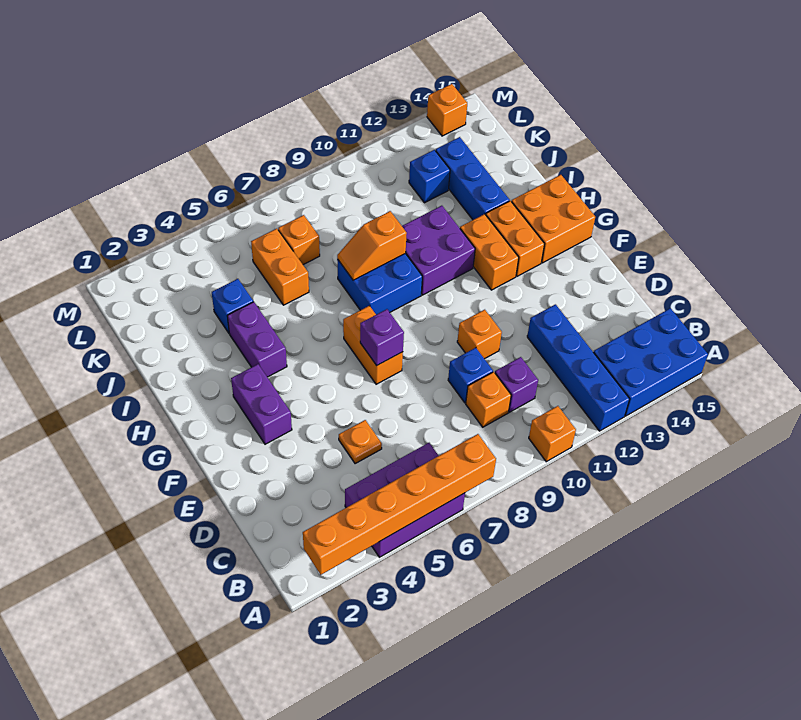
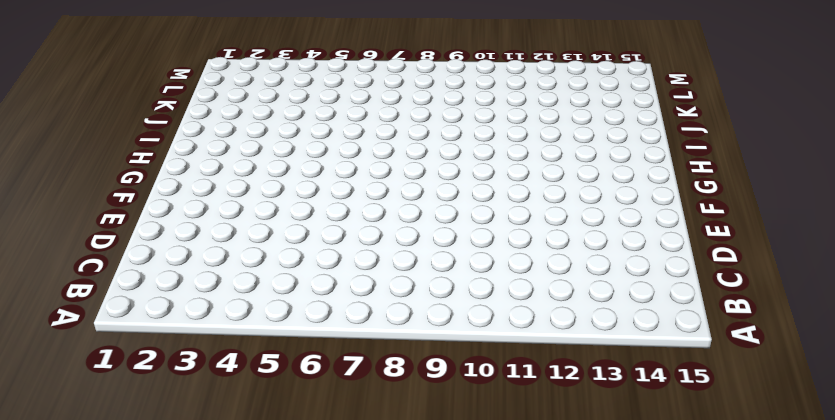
none -> purple brick A4:B6 level 1
none -> orange brick A10 level 1
none -> blue brick A12:D12 level 1

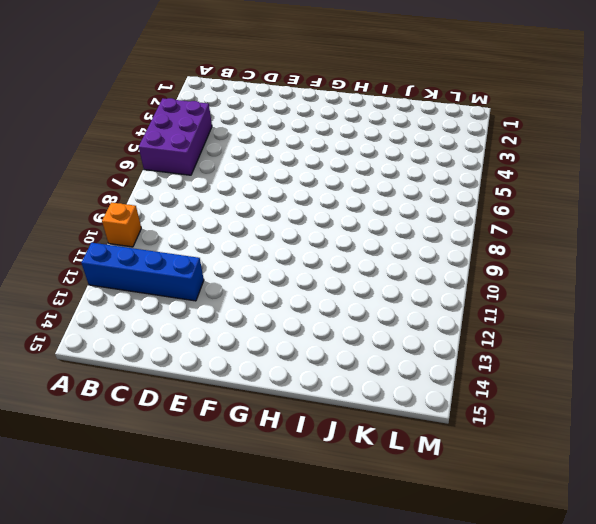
none -> blue brick A13:B15 level 1
none -> orange brick C9 level 1
none -> purple brick C10 level 1

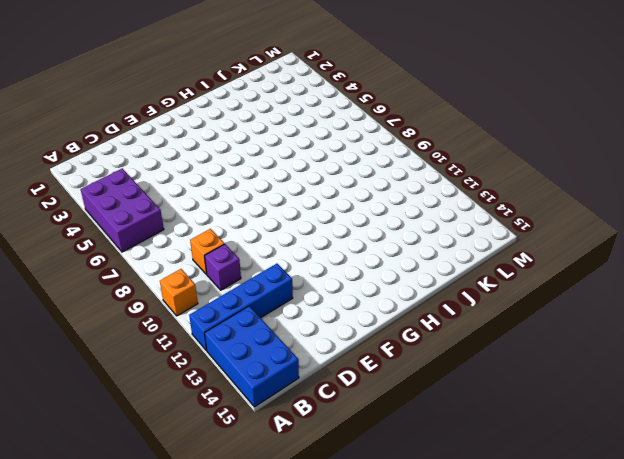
none -> orange plate D5 level 1
none -> blue brick D9 level 1
none -> orange brick E10 level 1

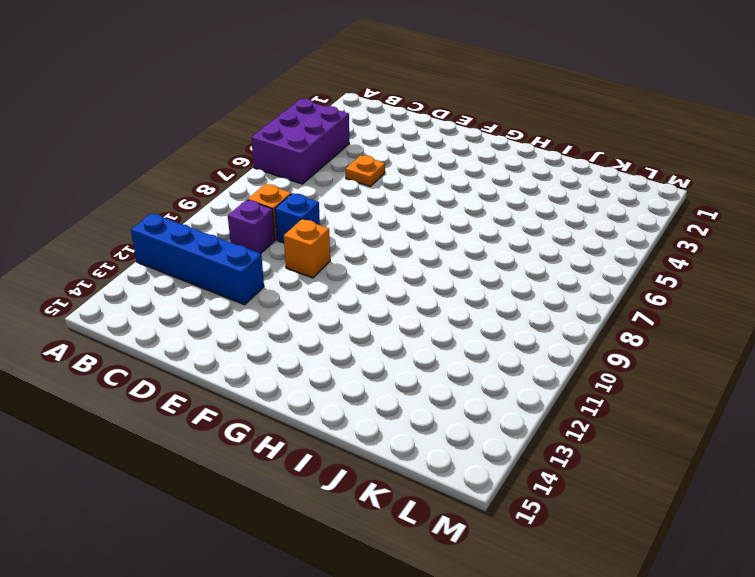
none -> orange brick A10 level 1
none -> blue brick A13:B15 level 1
none -> purple brick F3:G3 level 1

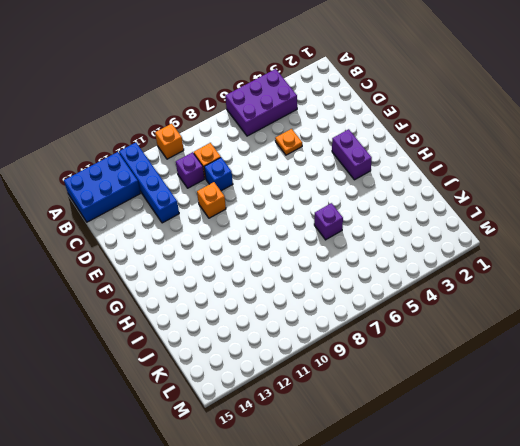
purple brick I6 level 1 -> purple brick F7 level 2
none -> orange brick F7:G7 level 1
none -> orange brick G12:H12 level 1
none -> orange brick G13:H13 level 1

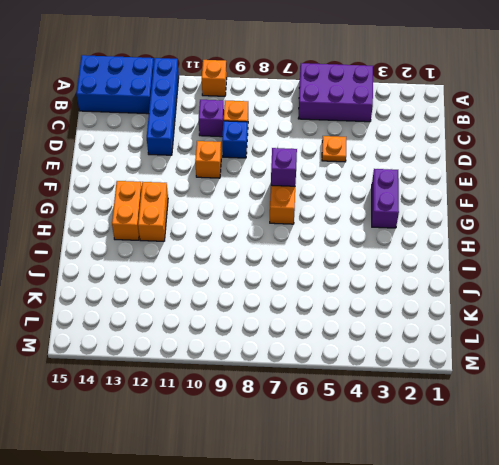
none -> orange brick G14:H15 level 1
none -> purple brick H4:I4 level 1
none -> blue brick H8:I9 level 1

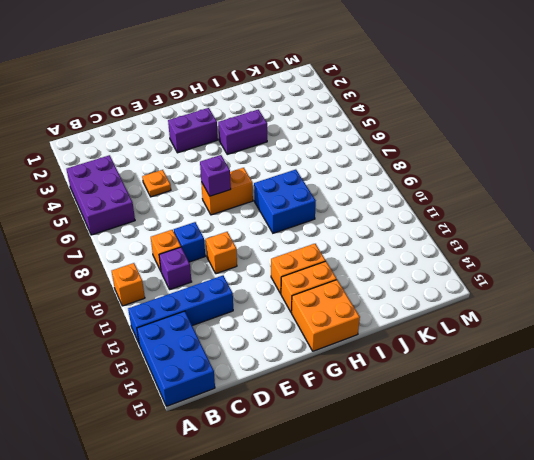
none -> purple brick H10:I11 level 1
none -> blue brick I13:K13 level 1
none -> blue brick J4 level 1

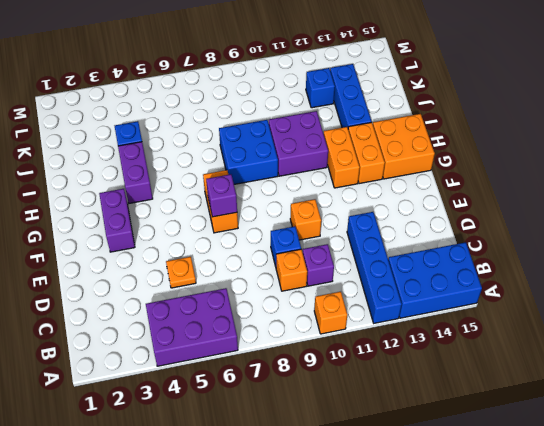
none -> orange brick J6:K6 level 1
none -> orange brick K7 level 1
none -> orange brick M14 level 1

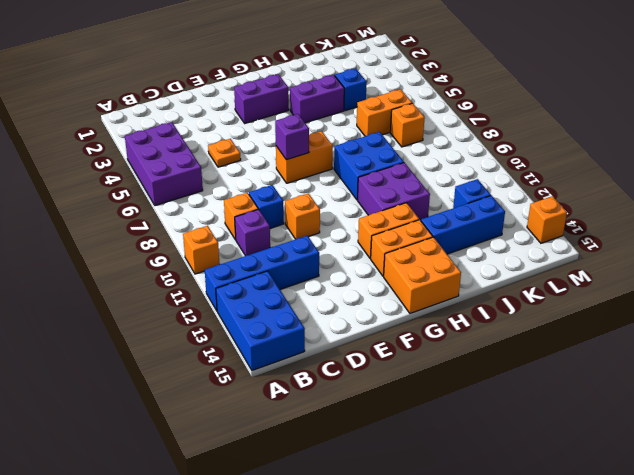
none -> orange brick A2:A7 level 2
none -> orange slope I8:I9 level 2 top 9

